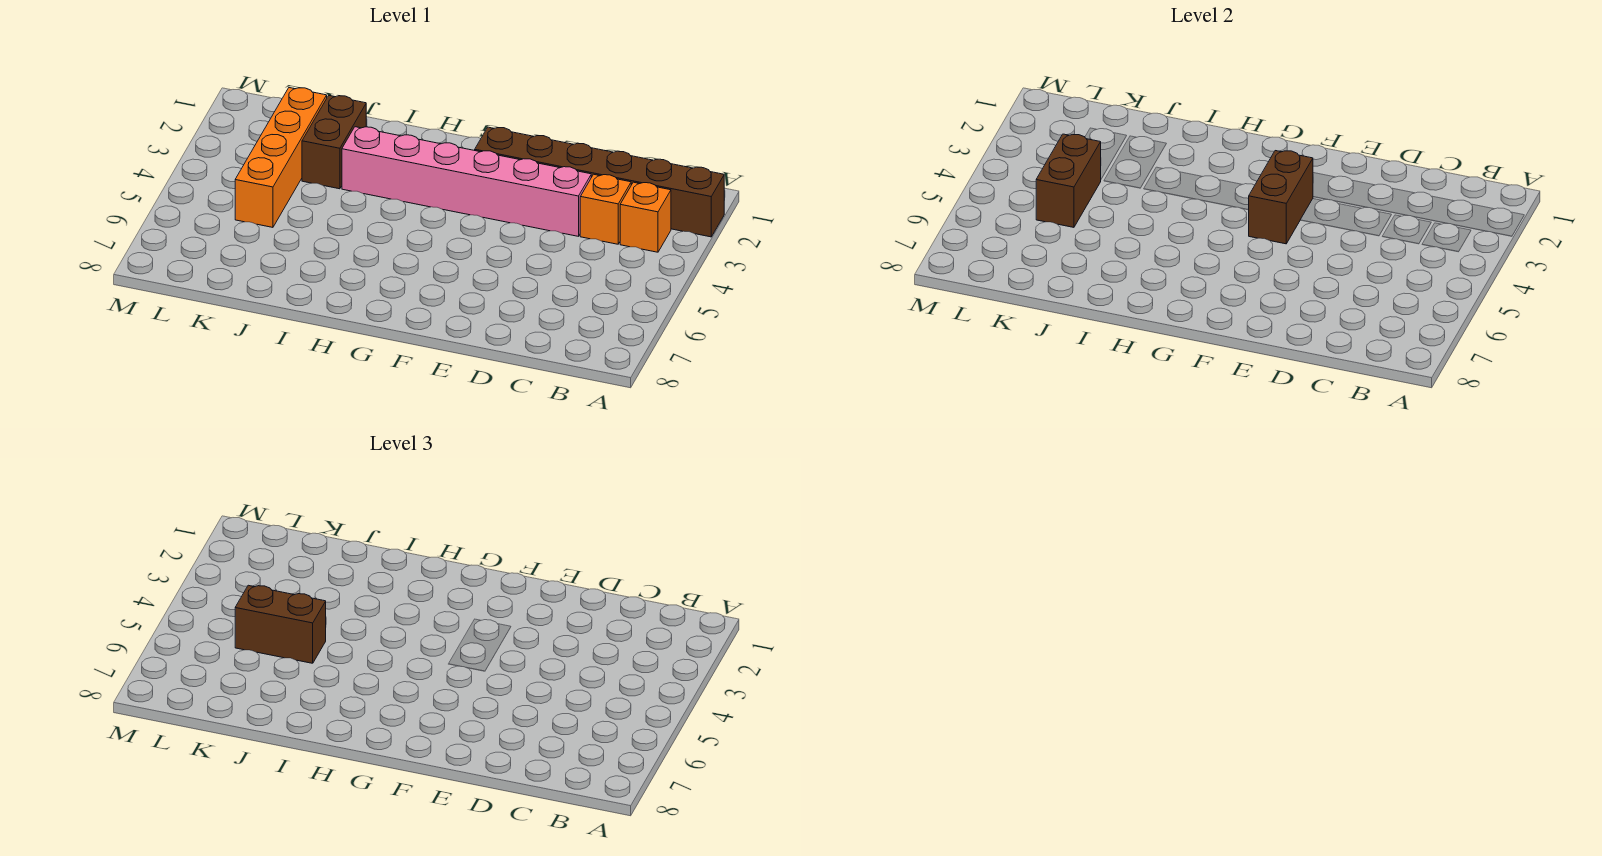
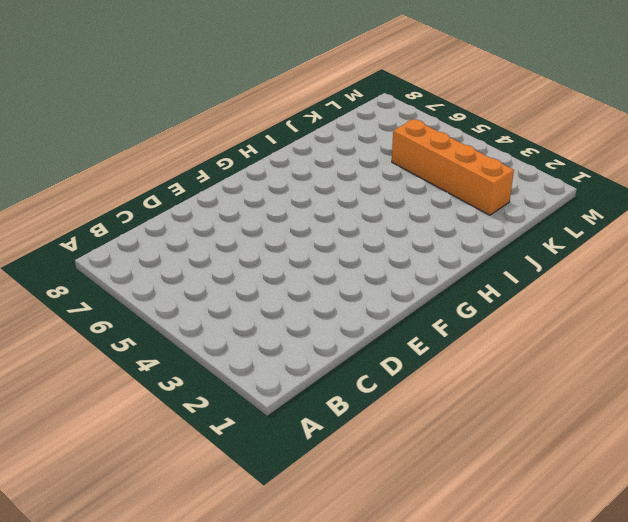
none -> brown brick A2:F2 level 1
none -> orange brick B3 level 1

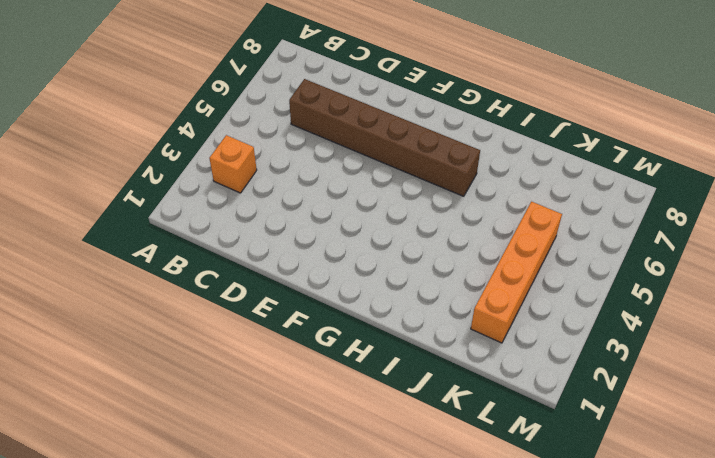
brown brick C6:H6 level 1 -> brown brick A2:F2 level 1
none -> orange brick C3 level 1
none -> pink brick D3:I3 level 1

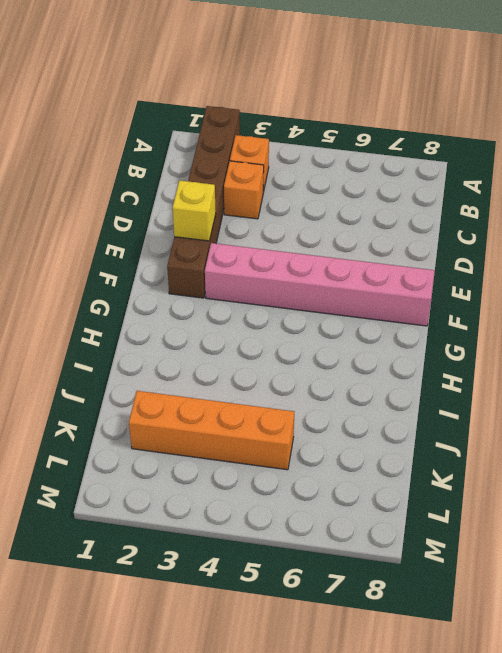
yellow brick E2 level 2 -> none
pink brick F3:F8 level 1 -> pink brick D3:I3 level 1
none -> brown brick J2:J3 level 1
none -> brown brick F3:F4 level 2

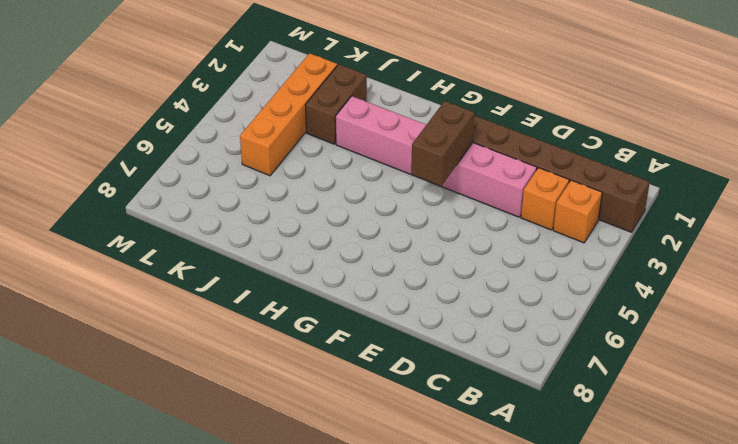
none -> brown brick K4:K5 level 2
none -> brown brick J5:K5 level 3

